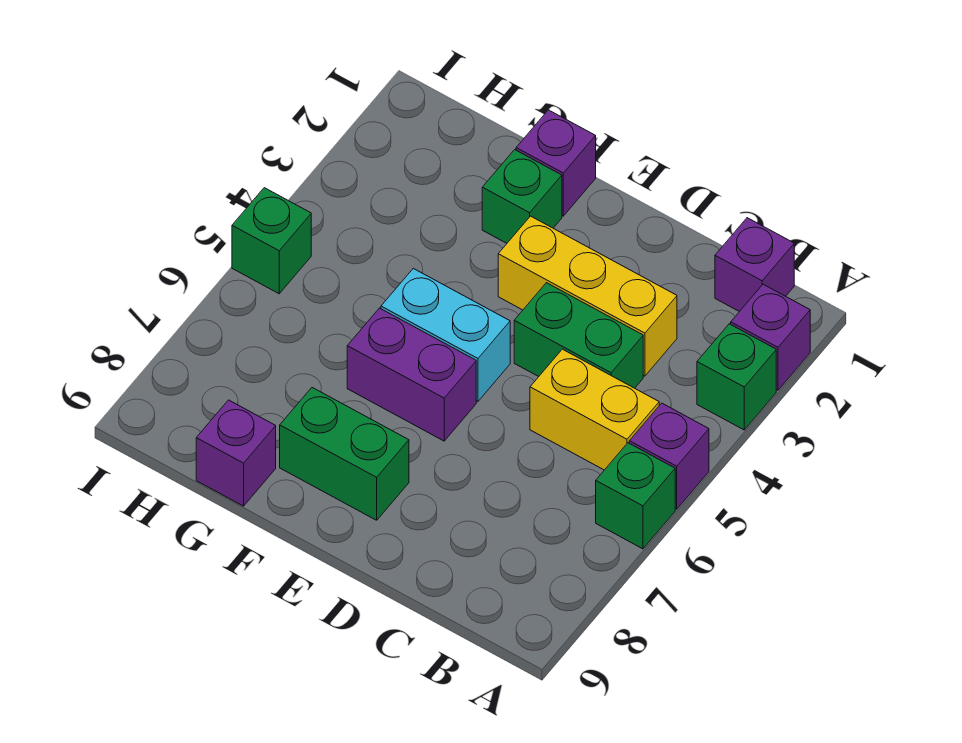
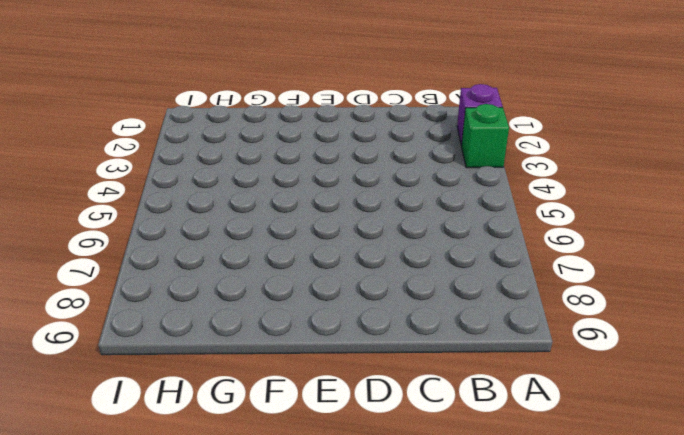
none -> purple brick A5 level 1
none -> green brick A6 level 1
none -> purple brick B1 level 1

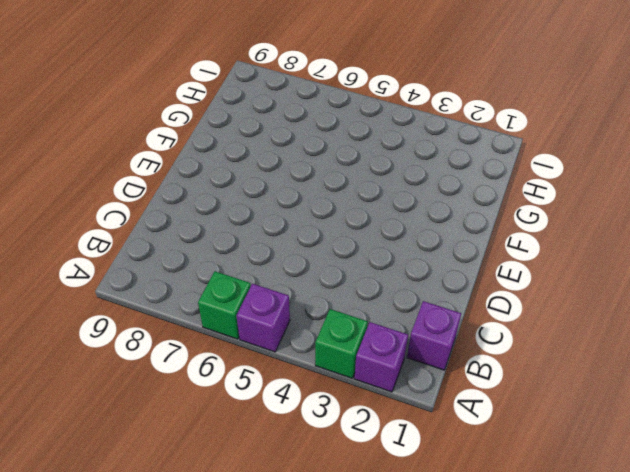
none -> yellow brick B5:C5 level 1
none -> yellow brick C3:E3 level 1
none -> green brick C4:D4 level 1

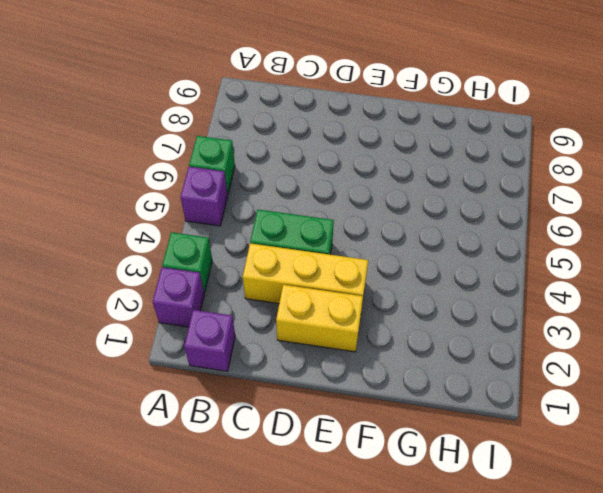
yellow brick D2:E2 level 1 -> yellow brick B5:C5 level 1
none -> cyan brick E5:F5 level 1
none -> purple brick E6:F6 level 1
none -> green brick E8:F8 level 1

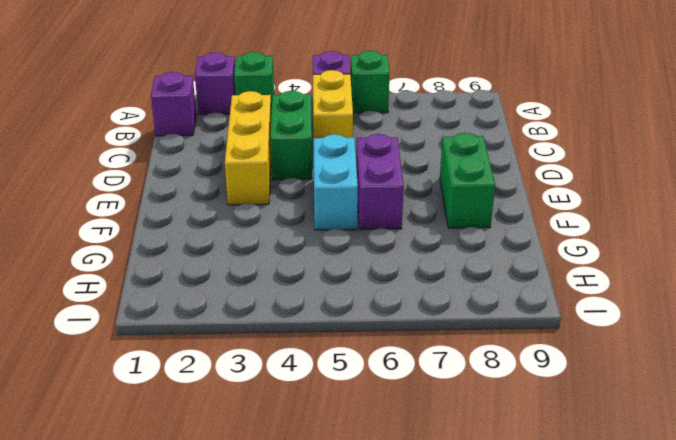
none -> purple brick F1 level 1
none -> green brick F2 level 1
none -> purple brick G9 level 1

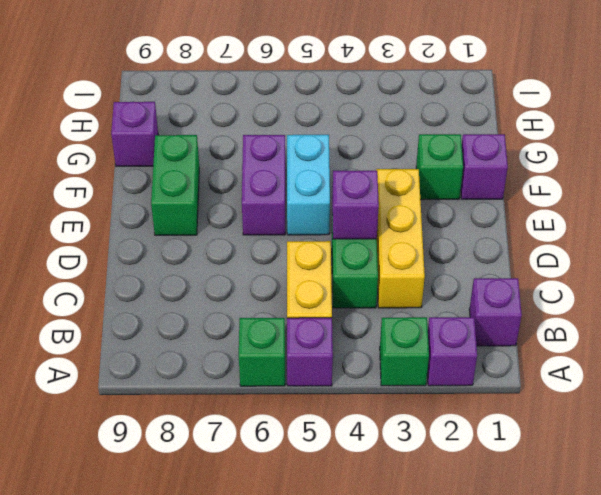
purple brick D4 level 2 -> none
none -> green brick I5 level 1

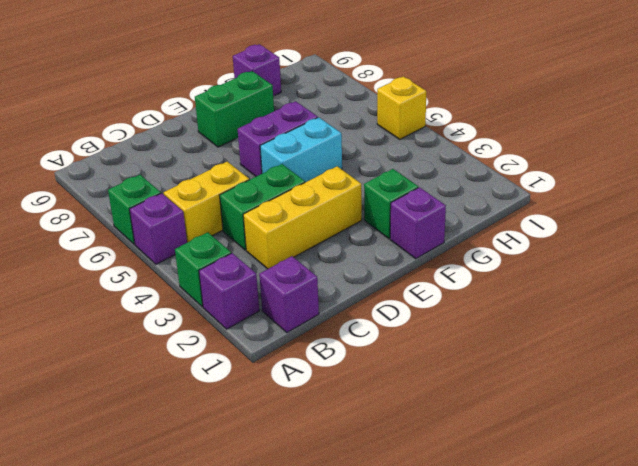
yellow brick I5 level 1 -> green brick I5 level 1

